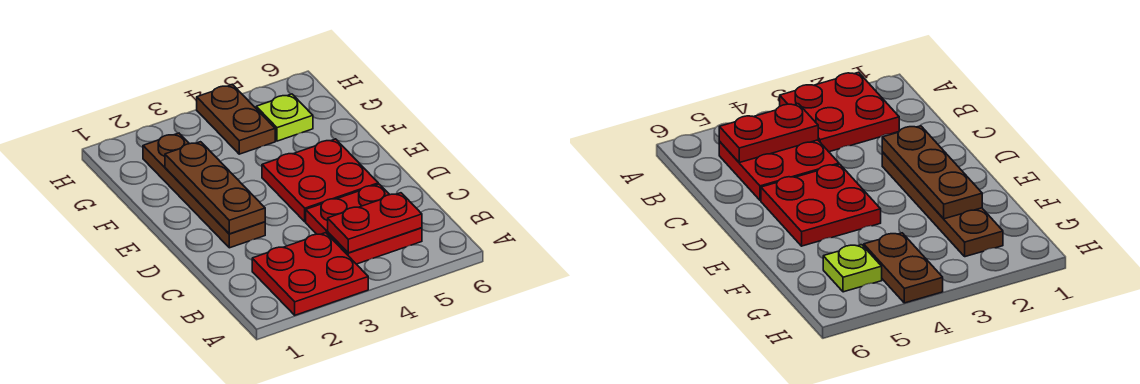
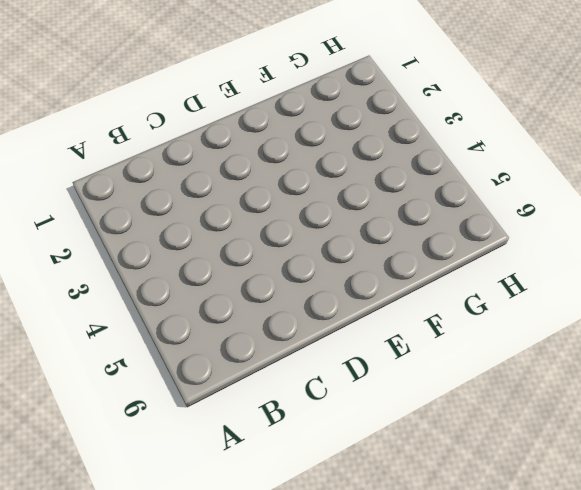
none -> red plate A2:B3 level 1
none -> red plate B4:C5 level 1

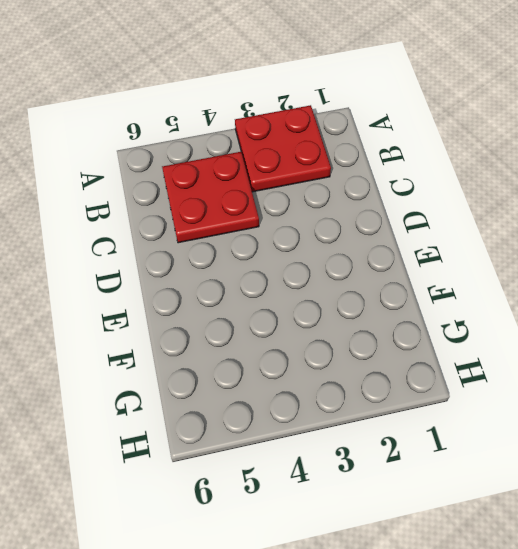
none -> brown plate D2:G2 level 1
none -> red plate D4:E5 level 1

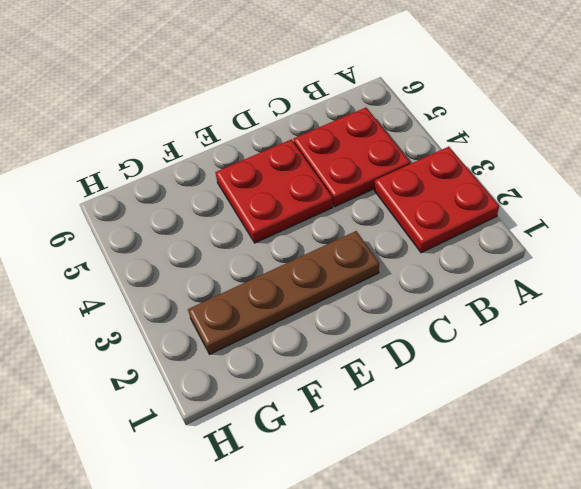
none -> brown plate G4:H4 level 1
none -> lime plate G5 level 1

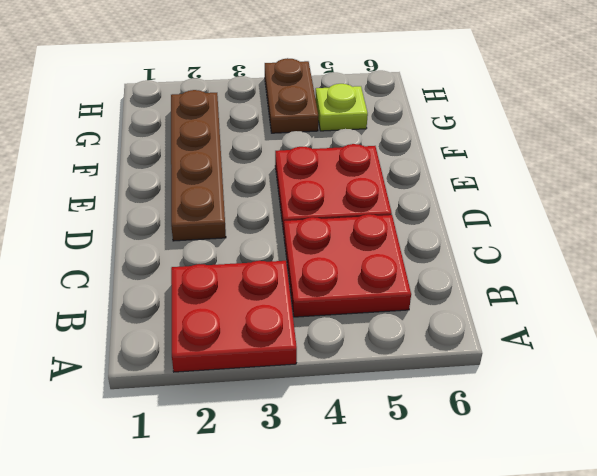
none -> red plate B4:B5 level 2
none -> brown plate D2:F2 level 2

